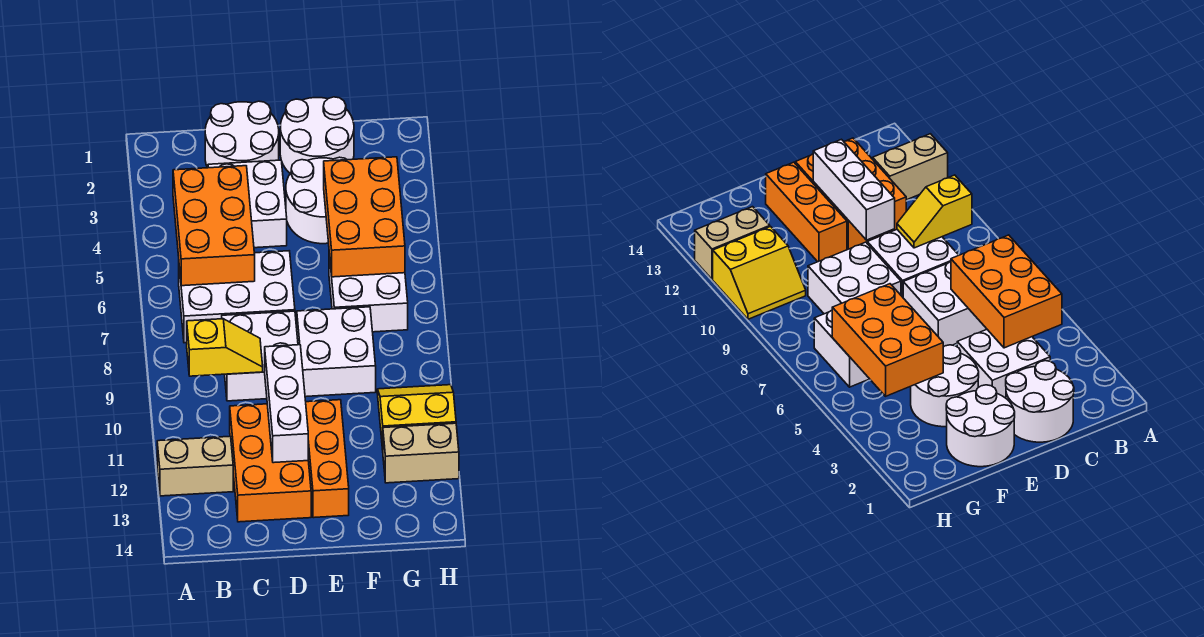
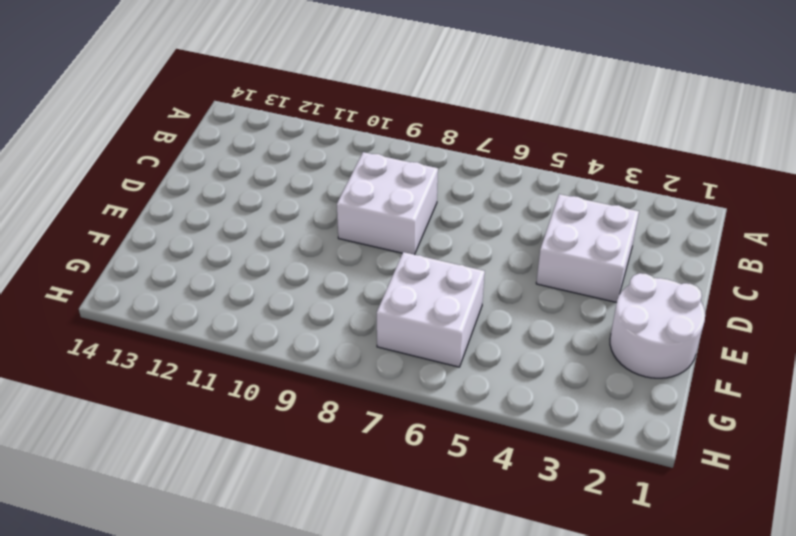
none -> tan brick A12:B12 level 1
none -> white brick B6:D7 level 1
none -> white round brick C1:D2 level 1

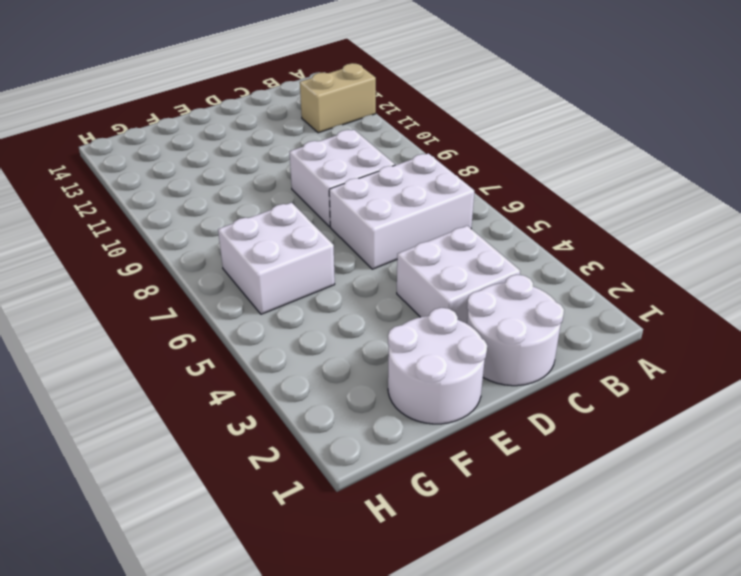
none -> orange brick C11:D13 level 1
none -> white round brick E3:F4 level 1
none -> white brick E8:F9 level 1

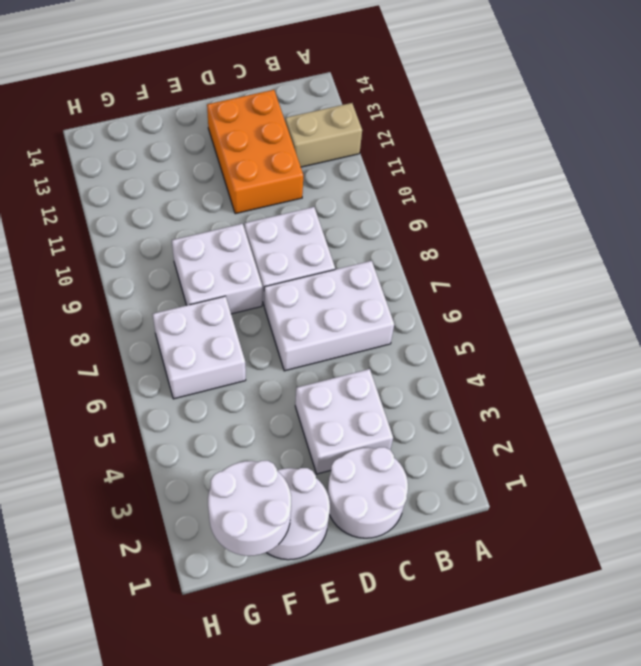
white round brick F1:G2 level 2 -> white round brick E3:F4 level 1
none -> orange brick E11:E13 level 1
none -> yellow slope G10:H11 level 1 top 11
none -> tan brick G12:H12 level 1

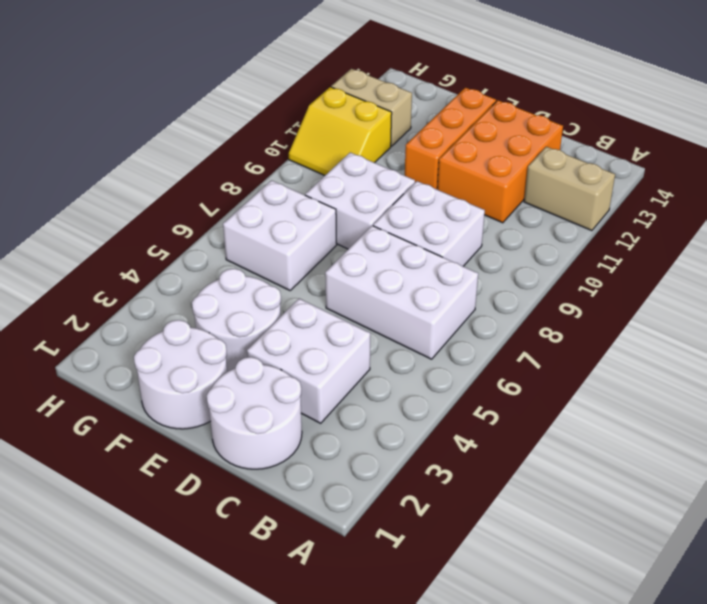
none -> orange brick B4:C6 level 2
none -> yellow slope B9:C9 level 2 top B
none -> white brick D10:D12 level 2

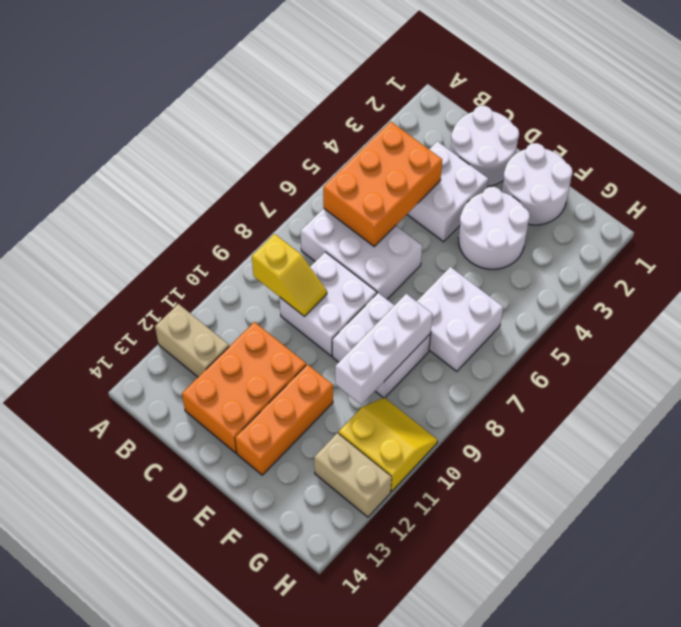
white brick F8:F10 level 2 -> white brick D10:D12 level 2
none -> orange brick F4:G6 level 2

